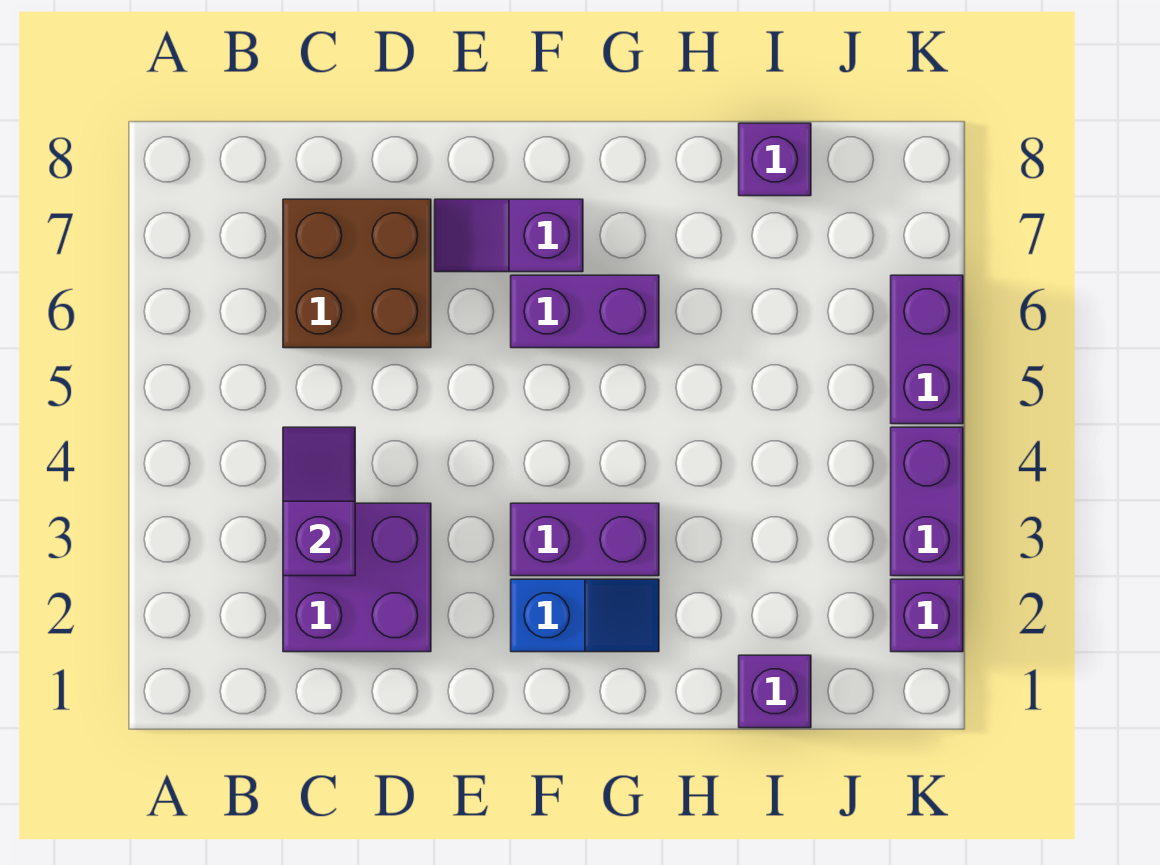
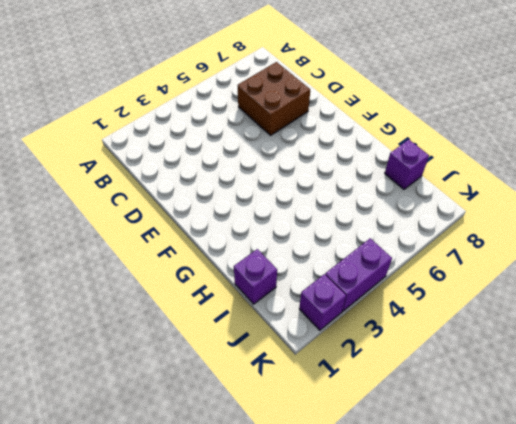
none -> purple brick C2:D3 level 1
none -> purple slope E7:F7 level 1 top F
none -> blue slope F2:G2 level 1 top F

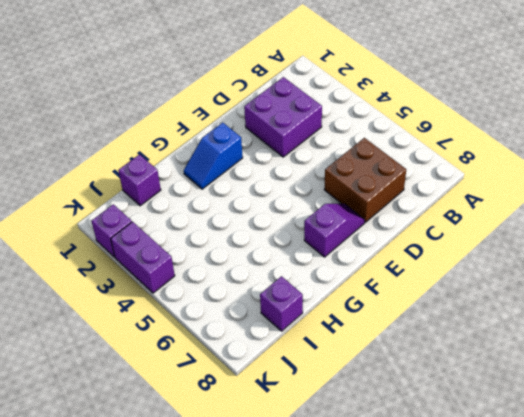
none -> purple brick F3:G3 level 1
none -> purple brick F6:G6 level 1
none -> purple brick K5:K6 level 1

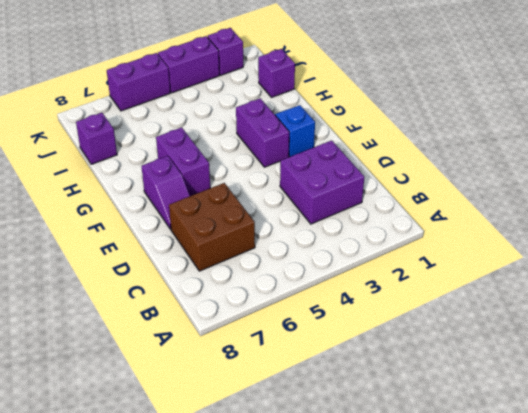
none -> purple slope C3:C4 level 2 top 3

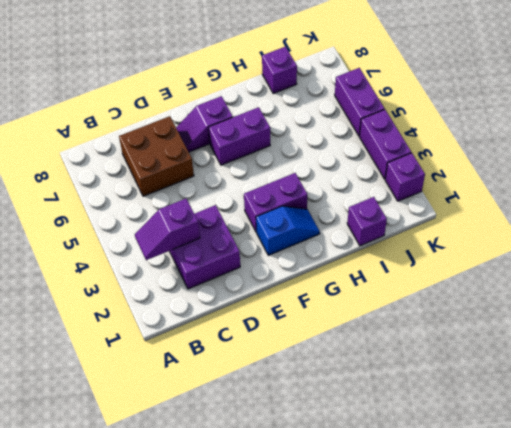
purple slope B3:C3 level 2 top C -> purple slope C3:C4 level 2 top 3

